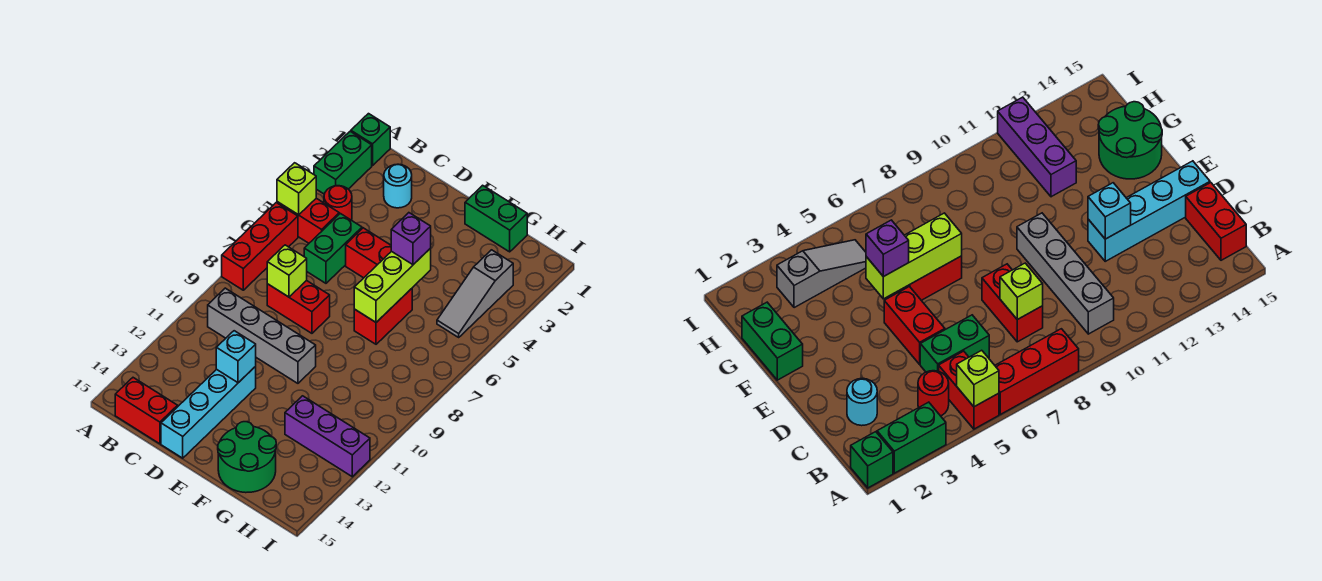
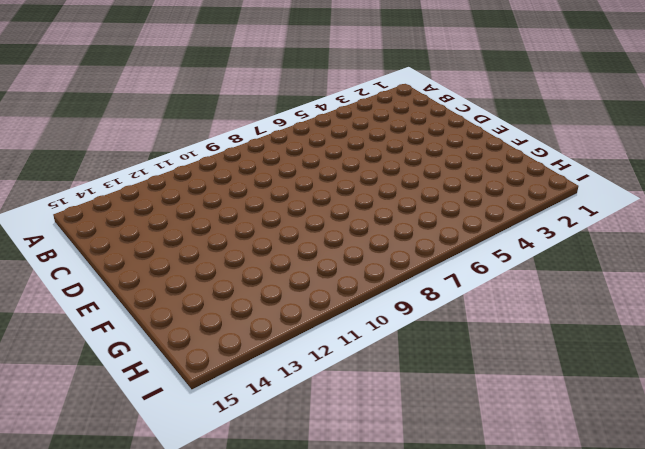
none -> green brick A1 level 1
none -> green brick A2:A3 level 1
none -> red brick A5:B5 level 1

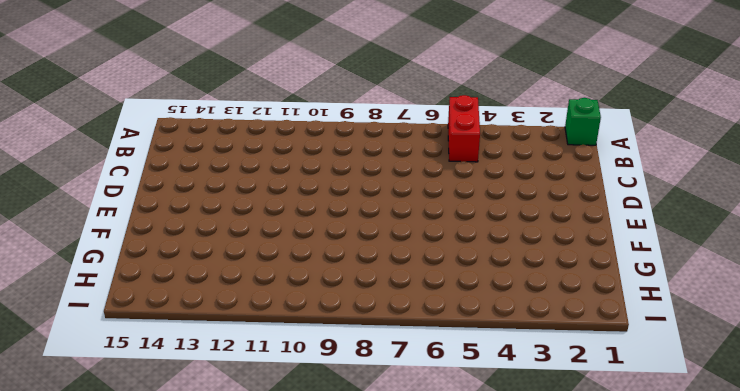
none -> green brick A2:A3 level 1
none -> red brick A6:A8 level 1
none -> red round brick B4 level 1

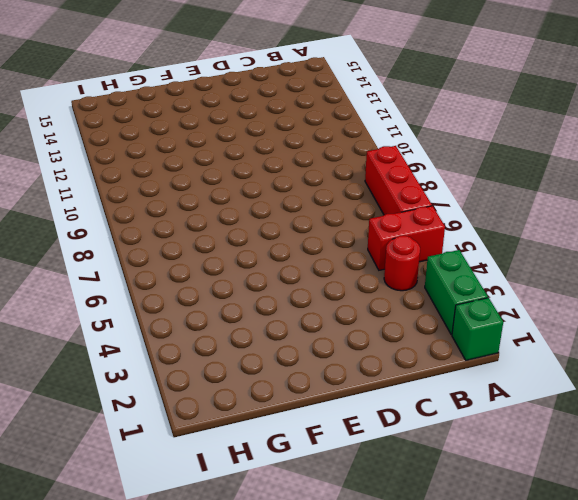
none -> grey brick B10:E10 level 1
none -> red brick B15:C15 level 1
none -> cyan round brick C2 level 1

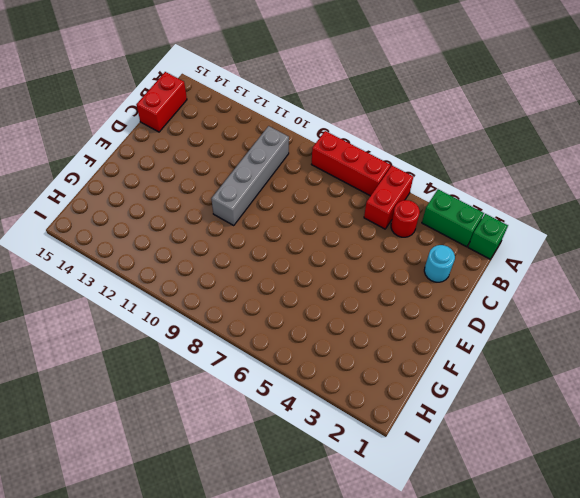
none -> green brick C5:C6 level 1
none -> red brick C8:D8 level 1
none -> red brick D5:E5 level 1

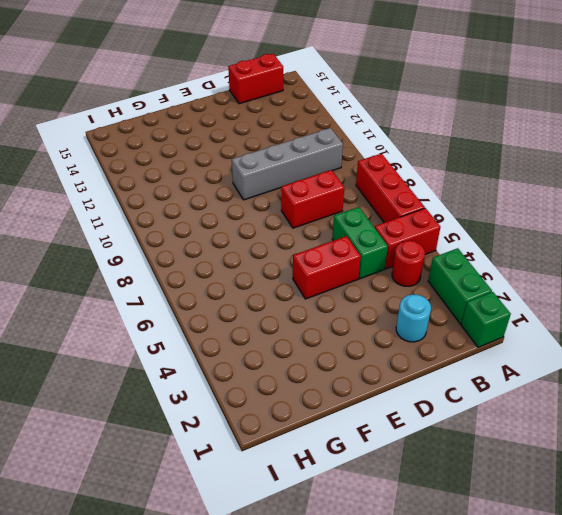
none -> cyan brick D12:D15 level 1
none -> green brick F1:G1 level 1
none -> red brick F6:F7 level 1

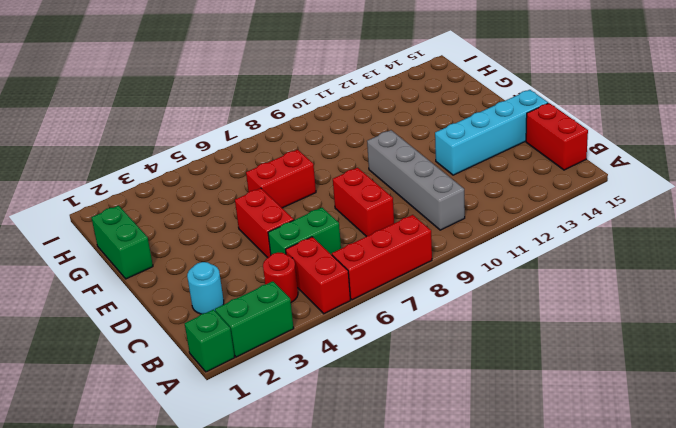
none -> green round brick F14:G15 level 1
none -> purple brick G12:I12 level 1
none -> grey slope H3:H5 level 1 top 3

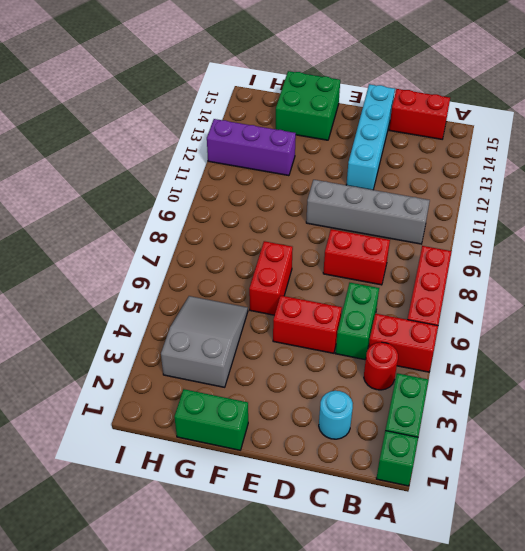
green brick F14:G15 level 1 -> green round brick F14:G15 level 1
grey slope G3:H5 level 1 top 3 -> grey slope H3:H5 level 1 top 3
none -> lime brick A5 level 2
none -> lime brick C8 level 2
none -> cyan brick D12 level 2

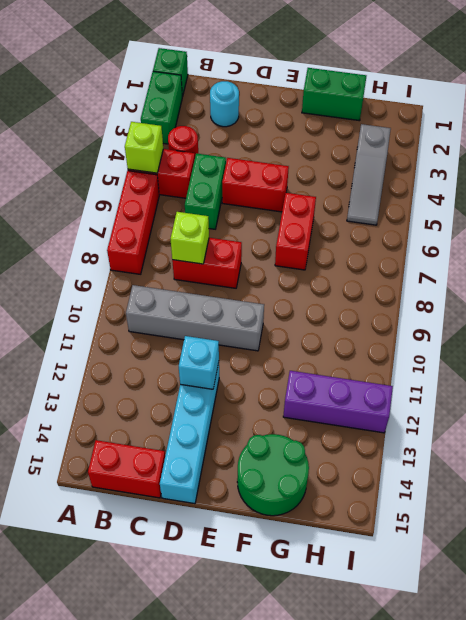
none -> lime brick F5:F7 level 2
none -> purple brick F5 level 3

